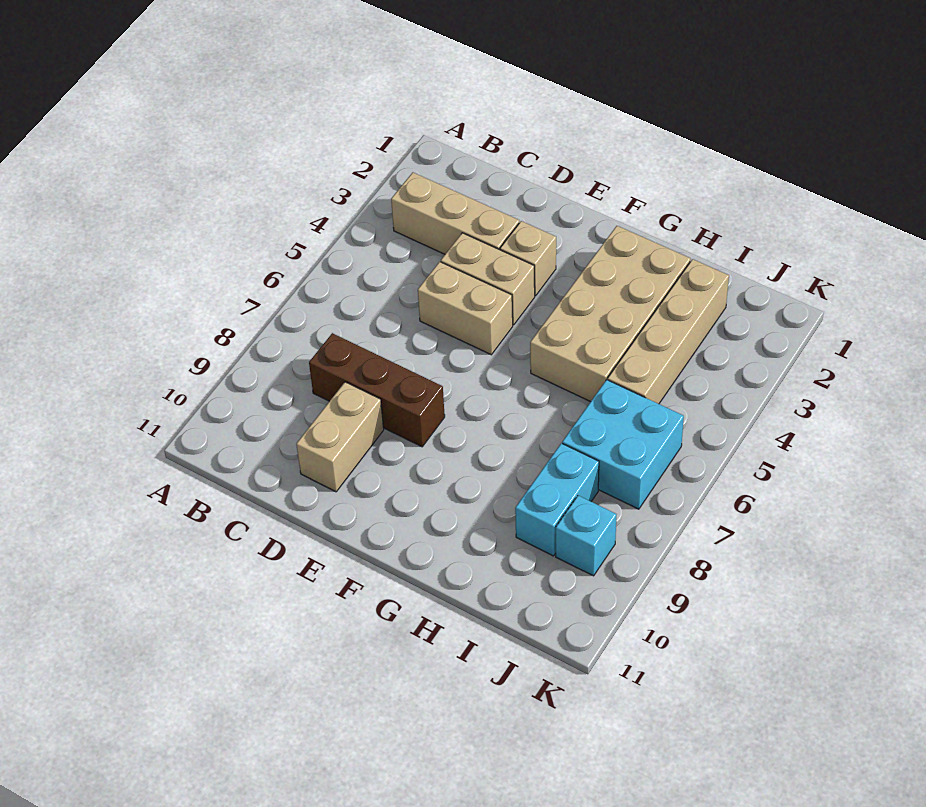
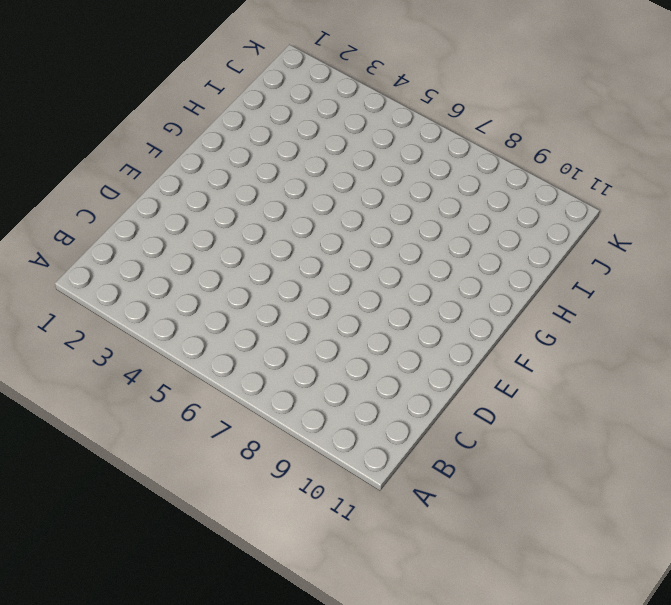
none -> tan brick B3:D3 level 1
none -> brown brick C8:E8 level 1

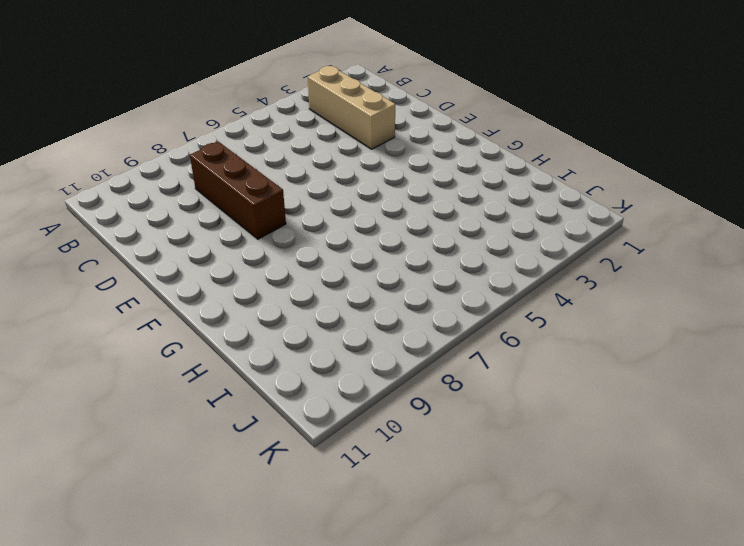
none -> tan brick D4:E4 level 1
none -> tan brick D5:E5 level 1

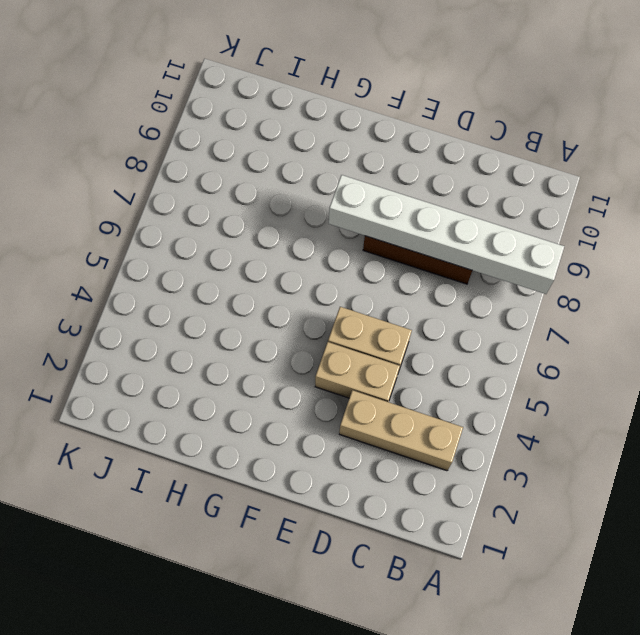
white brick A8:F8 level 2 -> none
none -> tan brick D9:D10 level 1
none -> tan brick E3 level 1

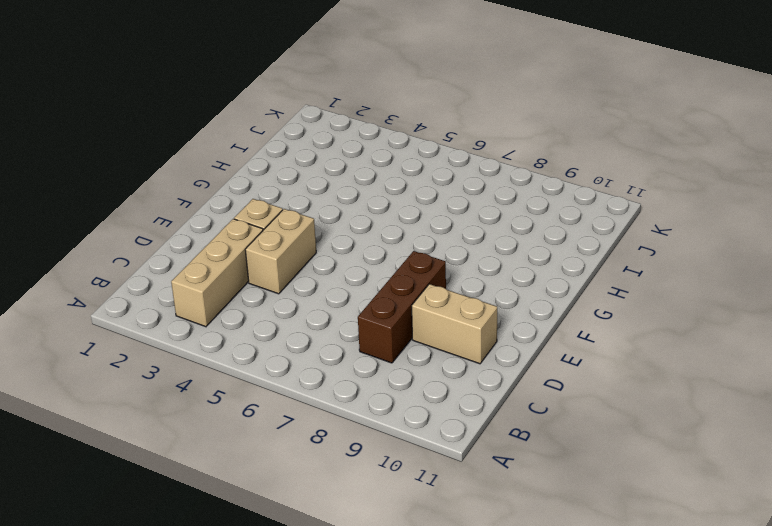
none -> tan brick D5:E5 level 1
none -> tan brick G2:H5 level 1

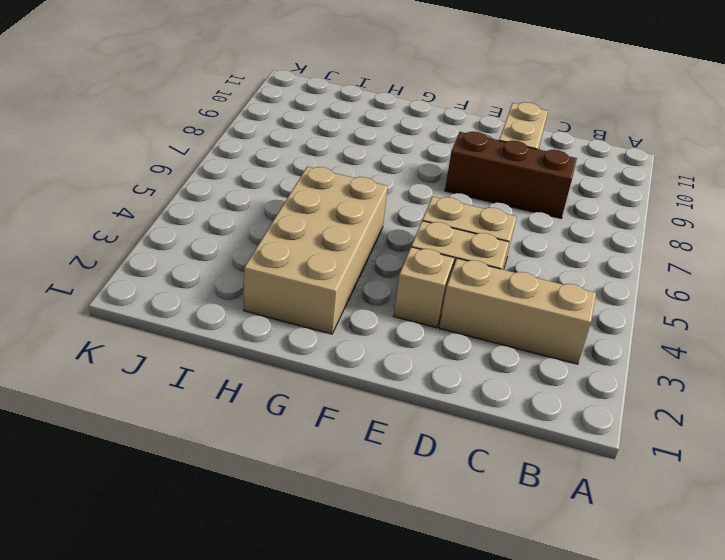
none -> tan brick I2:I5 level 1
none -> cyan brick I6:J7 level 1

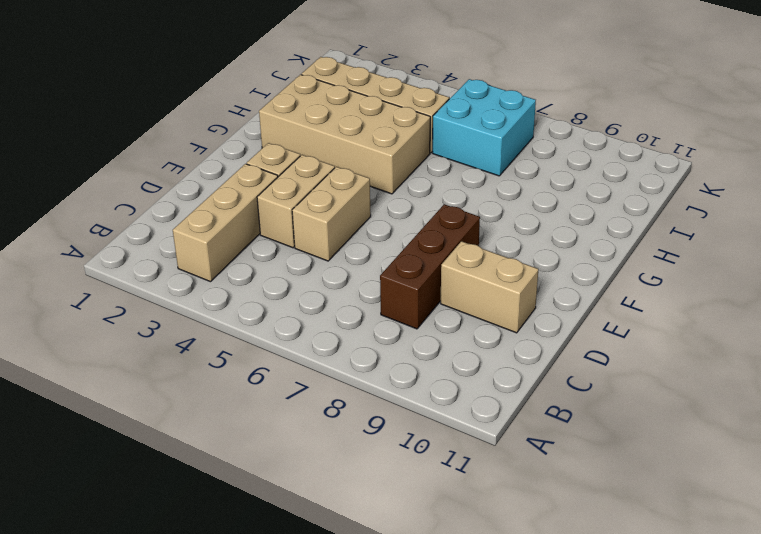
none -> cyan brick I8:I9 level 1
none -> cyan brick J9 level 1

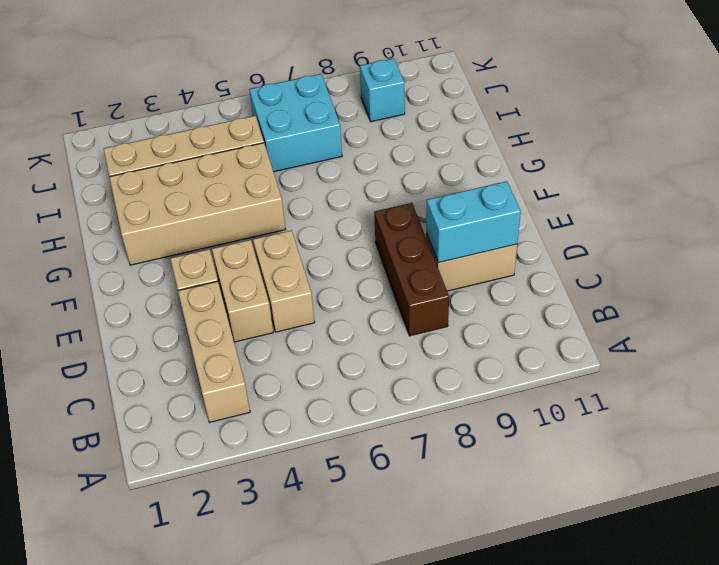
cyan brick D9:D10 level 2 -> cyan brick I8:I9 level 1

